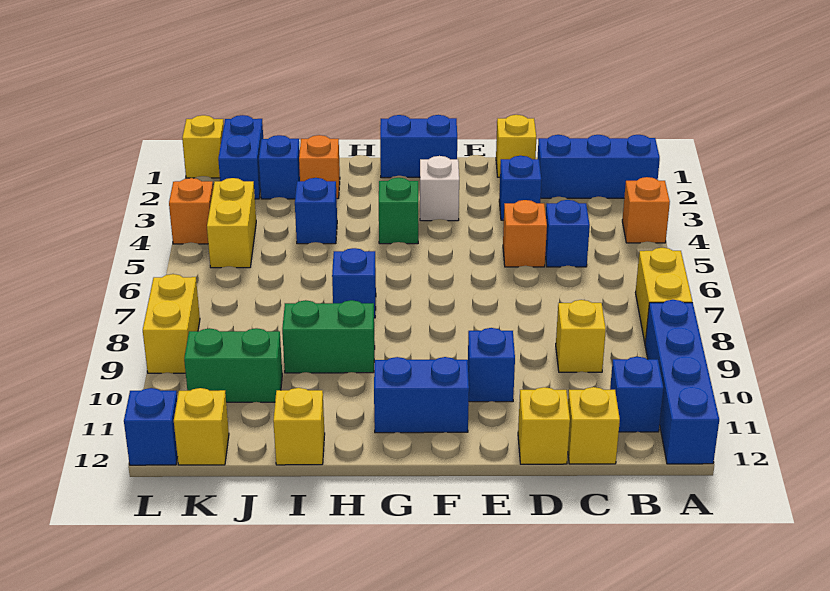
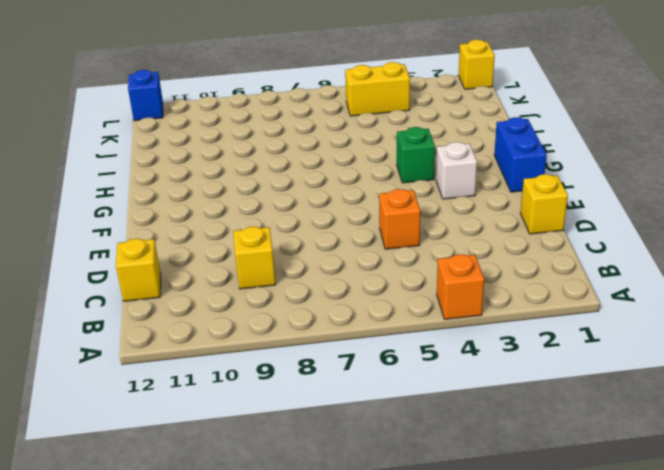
none -> blue brick A2:C2 level 1
none -> yellow brick A7:A8 level 1
none -> blue brick A9:A12 level 1
none -> blue brick B11 level 1

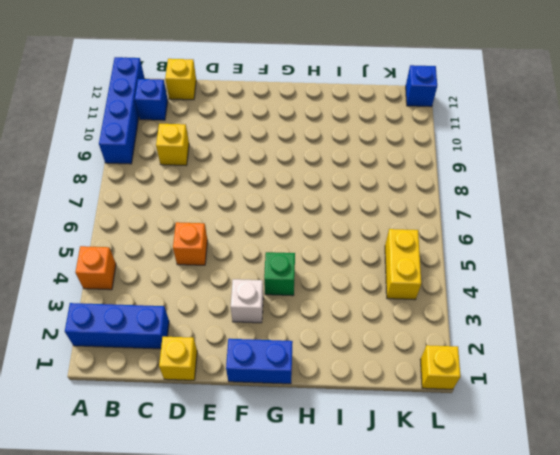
none -> yellow brick A7:A8 level 1
none -> blue brick C5 level 1
none -> blue brick D3 level 1
none -> yellow brick D12 level 1

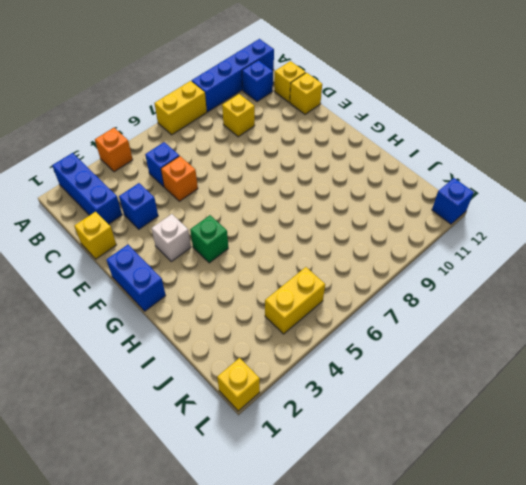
none -> blue brick E10 level 1
none -> blue brick F11:G11 level 1
none -> blue brick H7 level 1
none -> green brick H9:I9 level 1

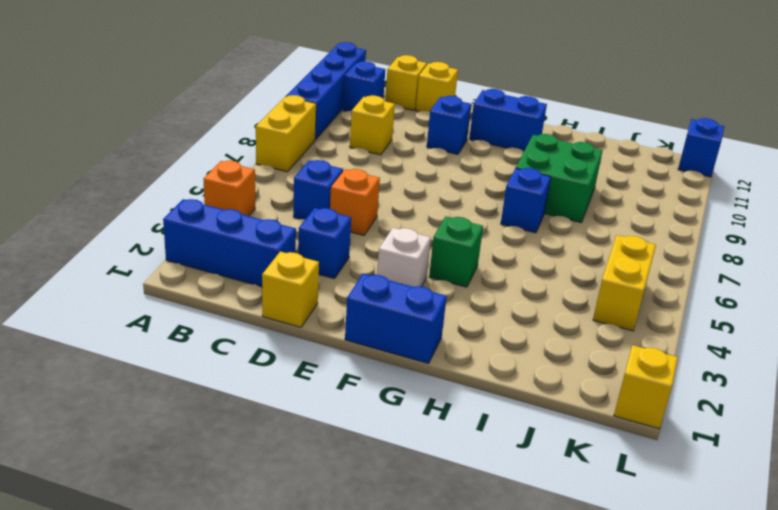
green brick H8:I9 level 1 -> green brick H9:I9 level 1
none -> orange brick I2 level 1
none -> blue brick I4 level 1
none -> yellow brick I12 level 1
none -> blue brick J2 level 1

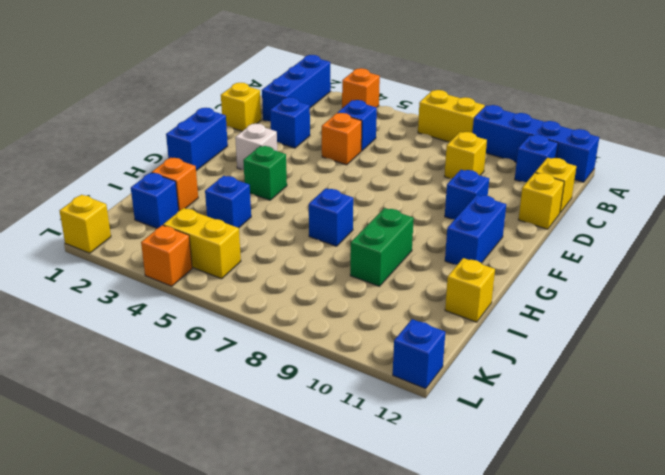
none -> green brick J10:K10 level 1
none -> blue brick K1:K2 level 1
none -> yellow brick K12 level 1
none -> yellow brick L8:L9 level 1

